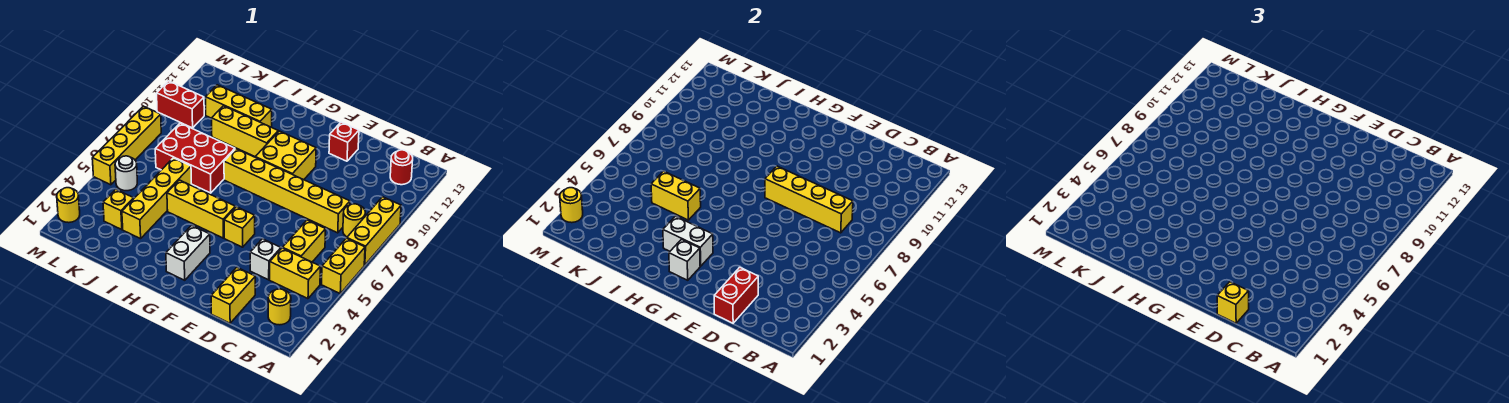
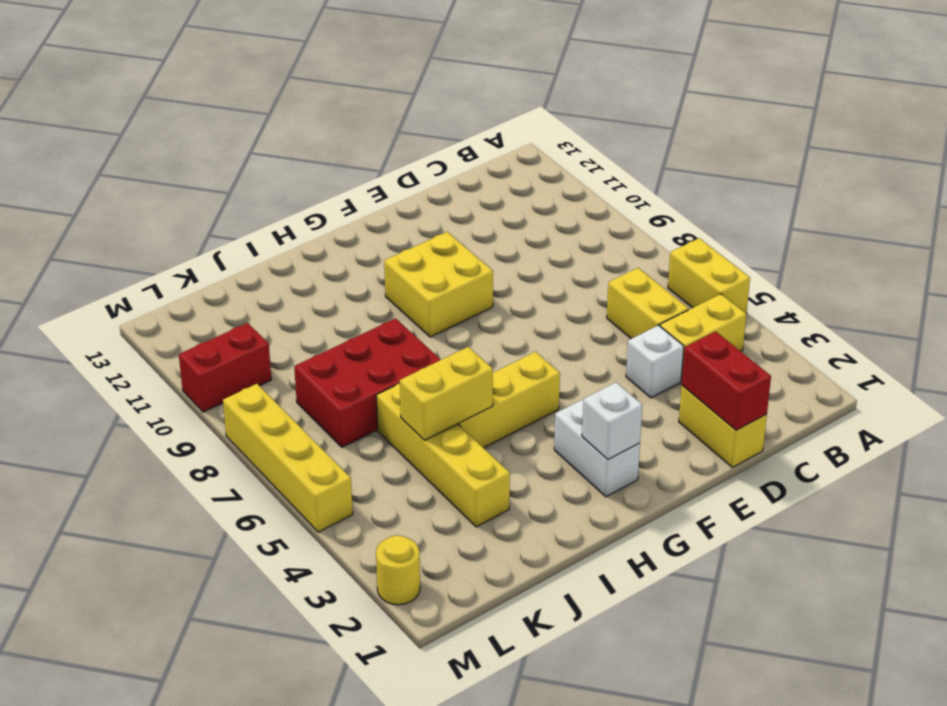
none -> yellow brick A7:A9 level 1
none -> yellow round brick B2 level 1
none -> yellow round brick B8 level 1
none -> red round brick B12 level 1

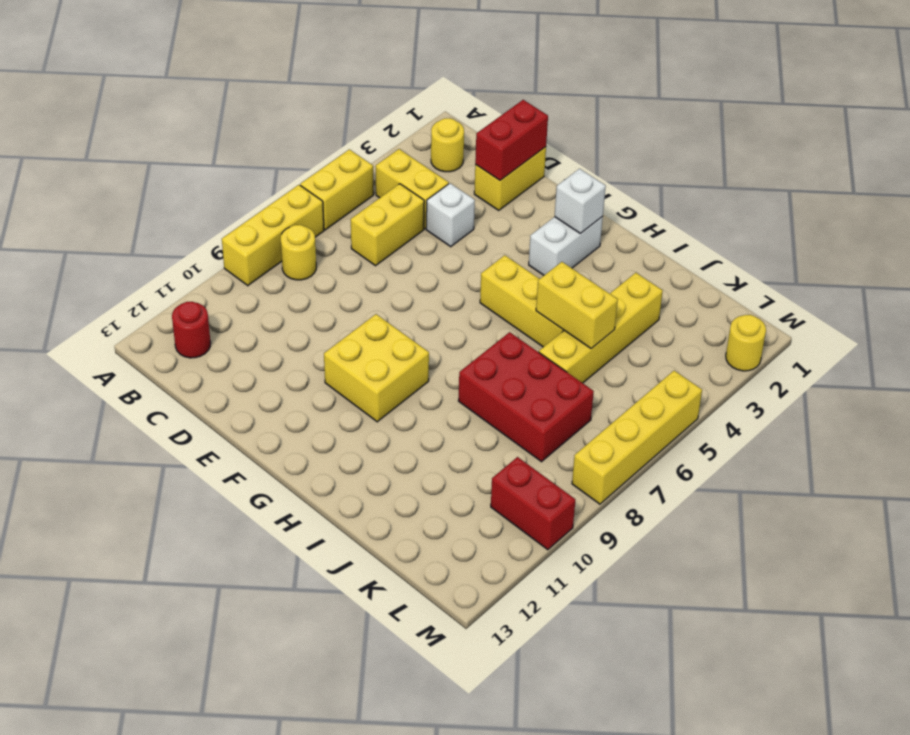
none -> yellow brick C8:H8 level 1
none -> red brick E12 level 1
none -> yellow brick F5 level 1
none -> yellow brick H10:J10 level 1

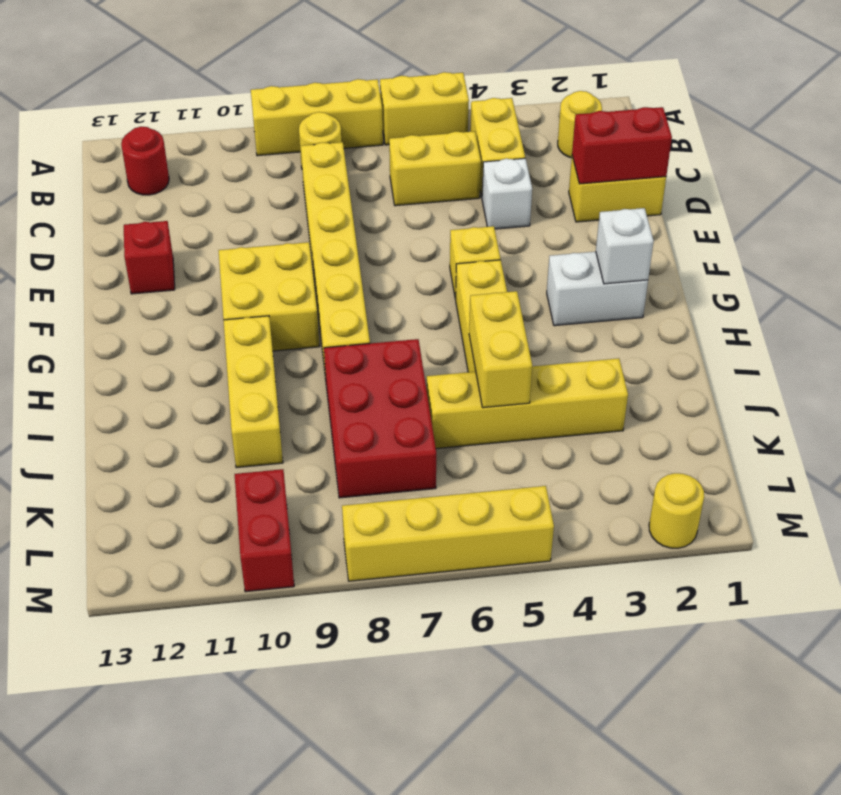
none -> yellow brick I11:K11 level 1
none -> yellow brick K3 level 1
none -> white round brick L5 level 1
none -> yellow brick C8:F8 level 2

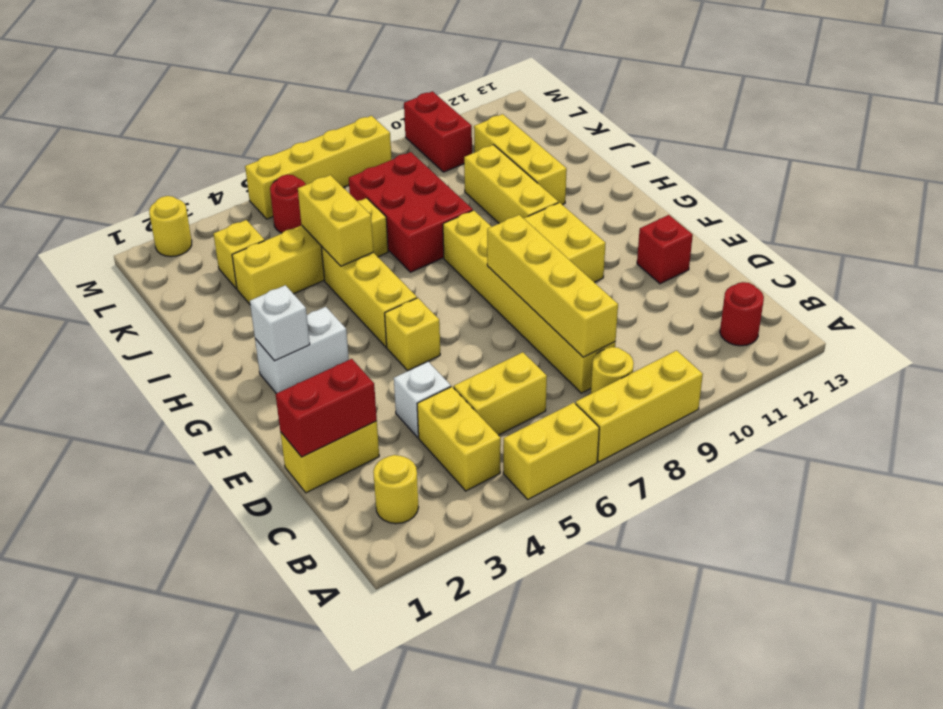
red round brick L5 level 1 -> white round brick L5 level 1
none -> white brick G3:H3 level 2
none -> yellow round brick M2 level 2
none -> yellow brick D1 level 3

